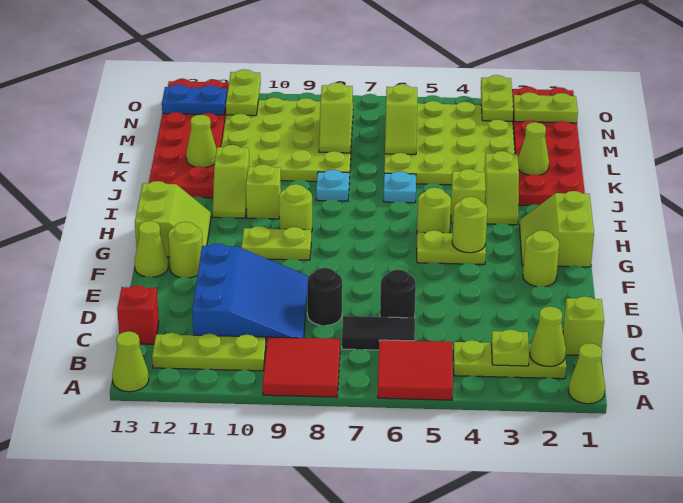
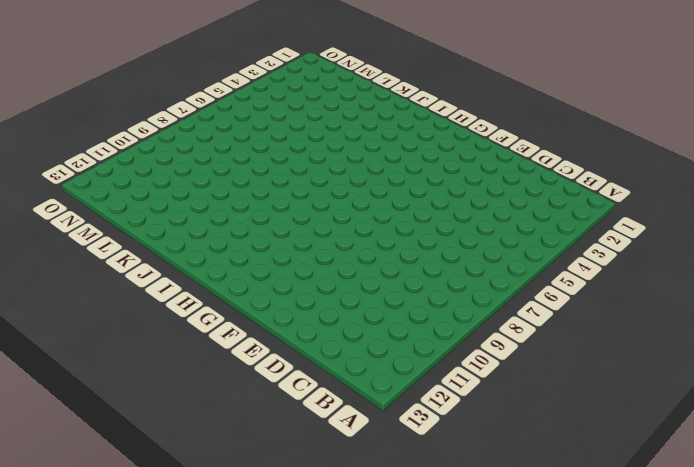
none -> lime cone A1 level 1
none -> red tile A5:B6 level 1
none -> red tile A8:B9 level 1
none -> lime cone A13 level 1

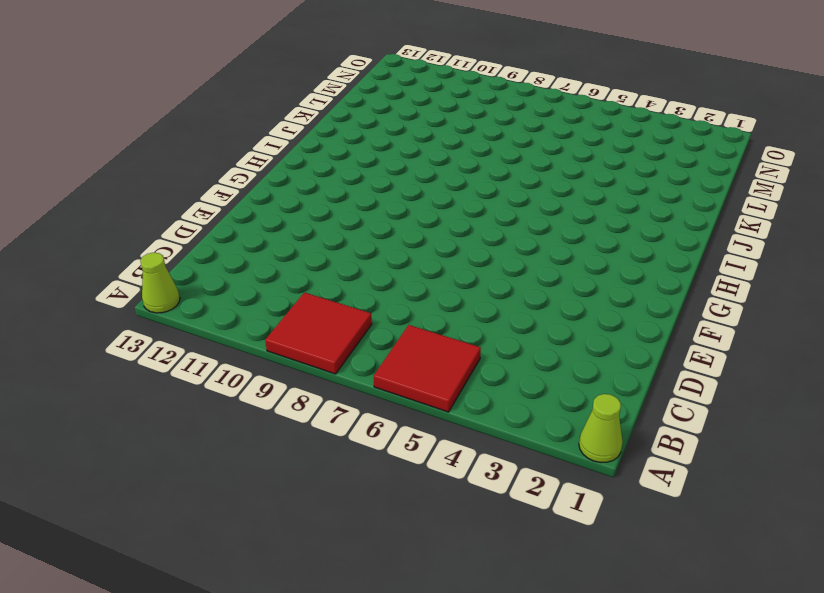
none -> lime plate B2:B4 level 1
none -> lime plate B10:B12 level 1
none -> lime brick C1 level 1
none -> black tile C6:C7 level 1

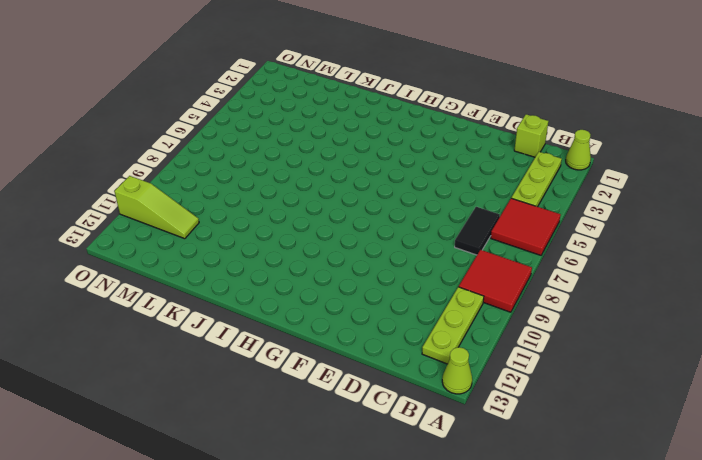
lime slope M11:O11 level 1 top O -> lime plate K8:N11 level 1
none -> blue slope C9:E11 level 1 top 11
none -> red brick C13 level 1
none -> black round brick D6 level 1
none -> black round brick D8 level 1

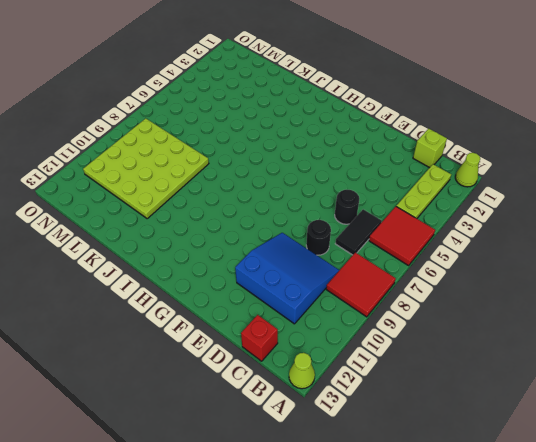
none -> lime plate B10:B12 level 1
none -> lime round brick F2 level 1
none -> lime round brick F12 level 1
none -> lime cone F13 level 1

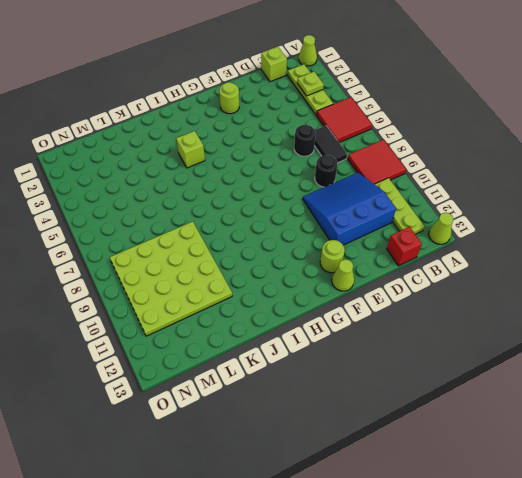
none -> lime slope G1:H2 level 1 top 1
none -> lime plate G4:G5 level 1
none -> lime plate G9:G10 level 1
none -> lime slope G12:H13 level 1 top 13

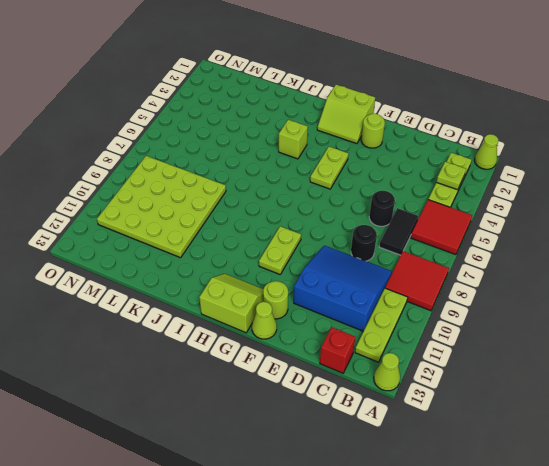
none -> lime brick C1 level 1
none -> lime round brick H5 level 1
none -> lime round brick H9 level 1
none -> lime slope I3:J3 level 1 top J

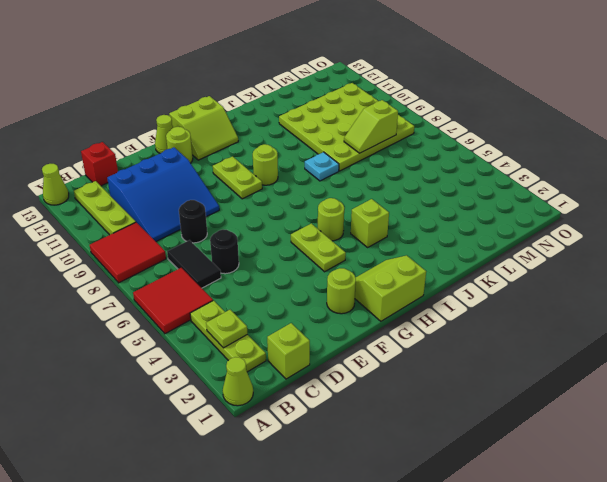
none -> lime slope I3:J3 level 1 top J
none -> lime brick I10 level 1
none -> lime slope I11:J11 level 1 top J
none -> red plate J1:O2 level 1

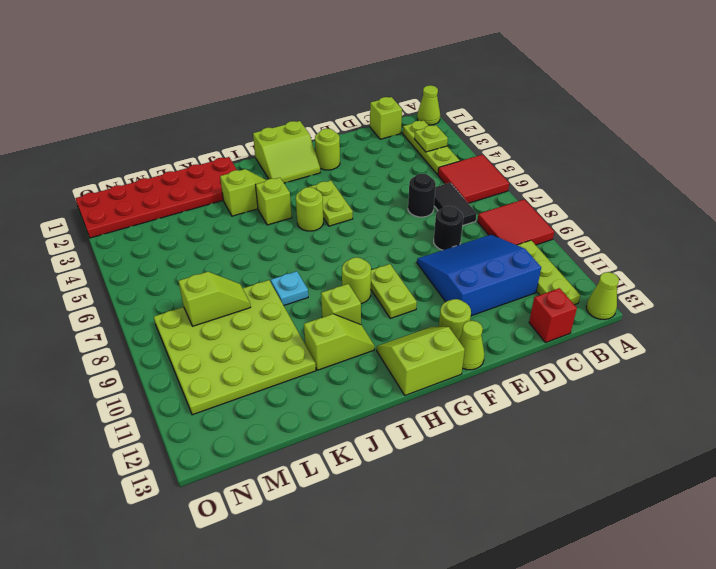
none -> cyan plate J6 level 1
none -> red plate J12:O13 level 1
none -> lime plate K3:N6 level 1
none -> lime cone B2 level 2

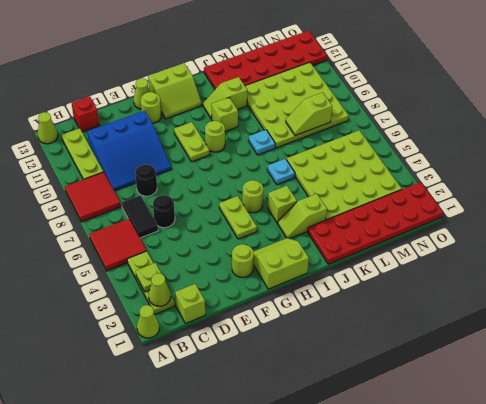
none -> lime round brick G4 level 2
none -> lime cone K2 level 2
none -> lime cone K12 level 2
none -> lime slope L6:M6 level 2 top M

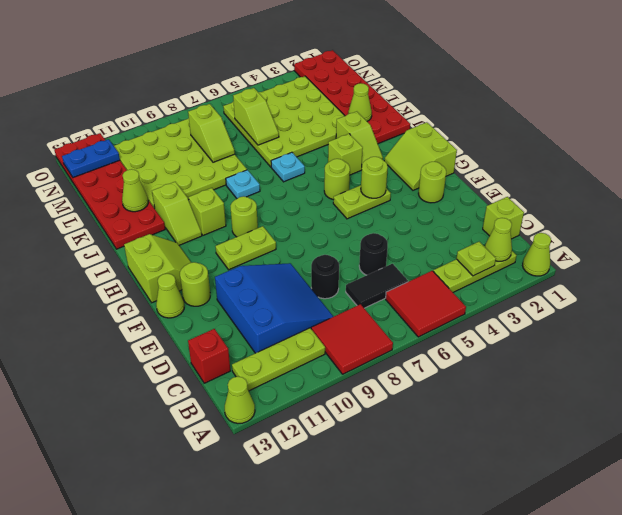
none -> lime plate N1:N2 level 2
none -> lime plate N3:O3 level 2
none -> lime plate N11:O11 level 2

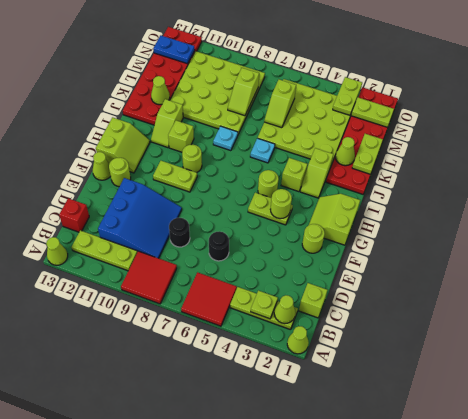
lime plate K1:L1 level 2 -> lime plate N11:O11 level 2
none -> black tile C6:C7 level 1

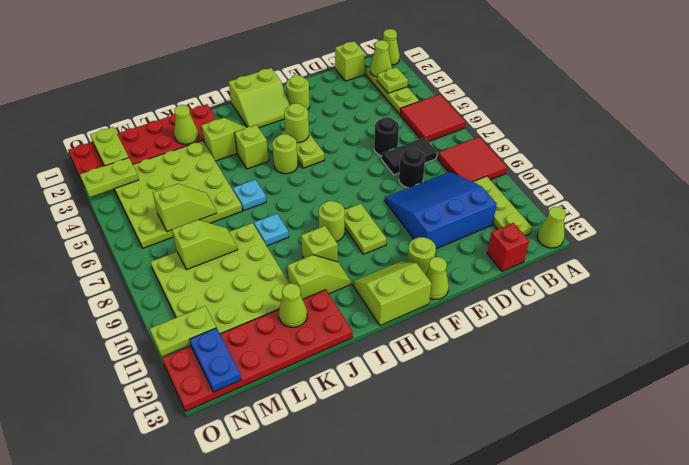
black tile C7:D7 level 1 -> black tile C6:C7 level 1

